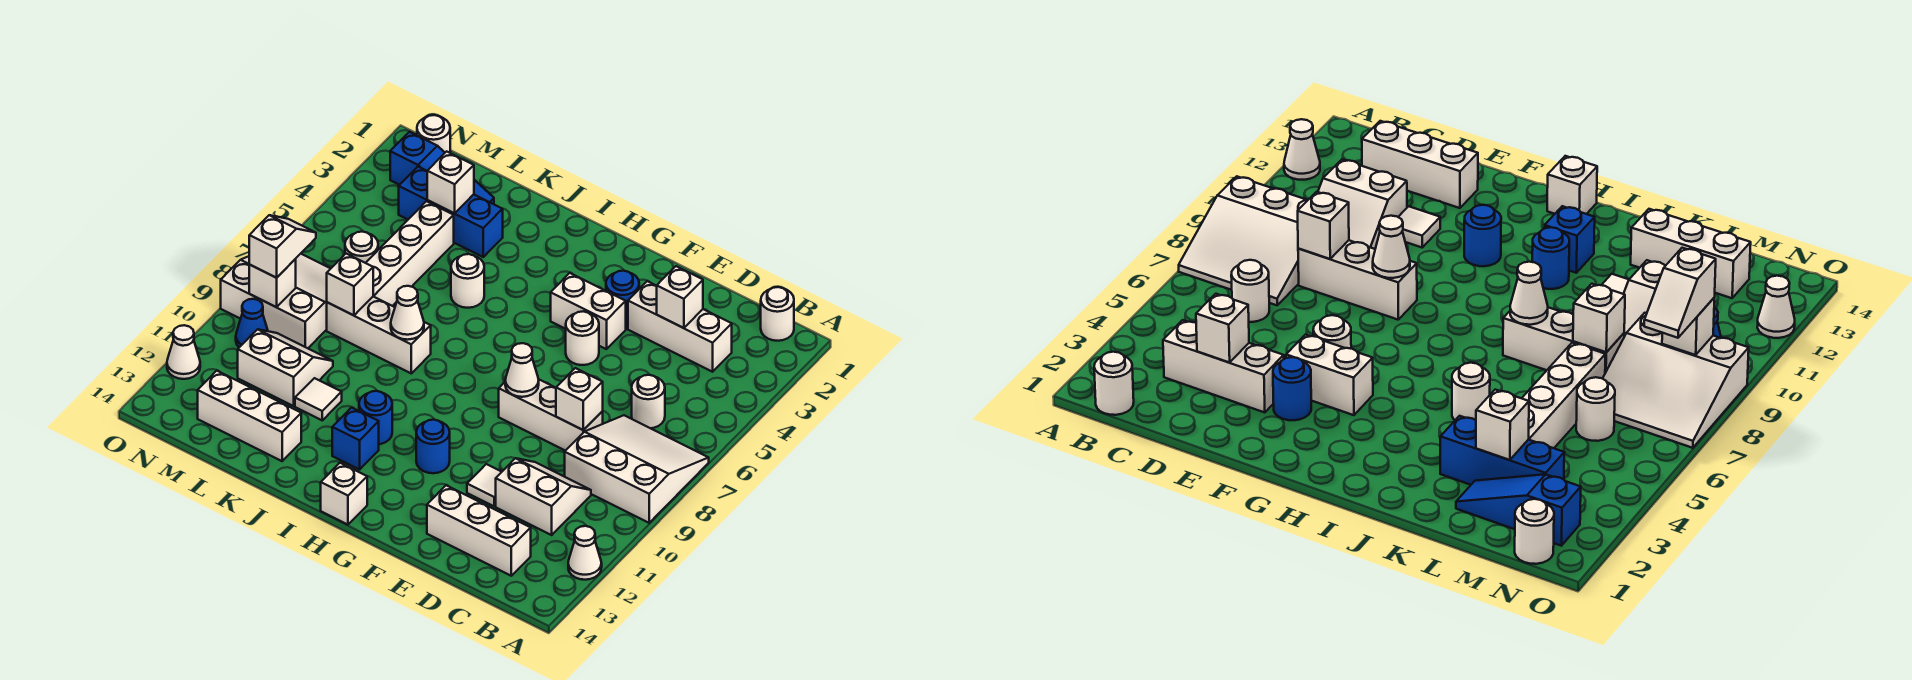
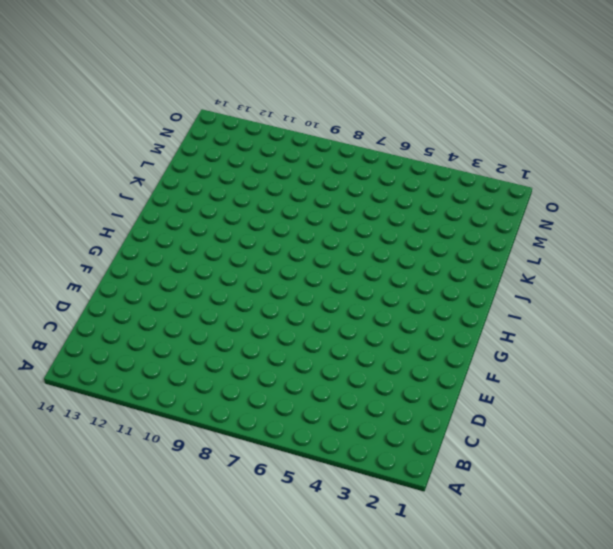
none -> white slope A7:C9 level 1 top 9
none -> white cone A12 level 1
none -> white round brick B1 level 1
none -> white brick C3:E3 level 1

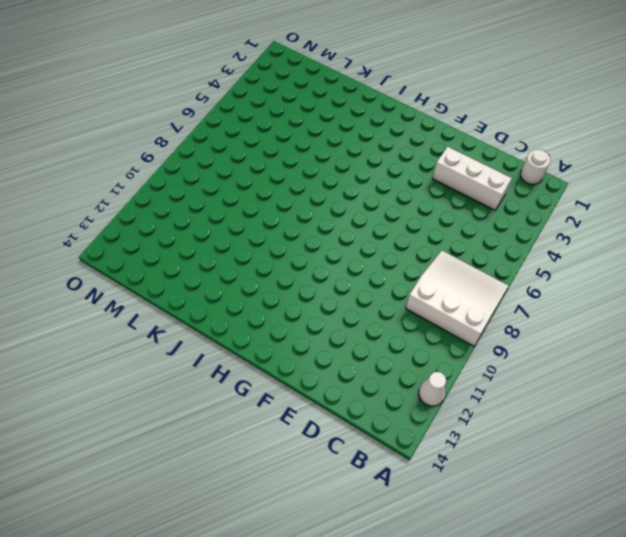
none -> white round brick C6 level 1
none -> white slope C10:D11 level 1 top 11
none -> white brick C13:E13 level 1
none -> white brick D8:F8 level 1

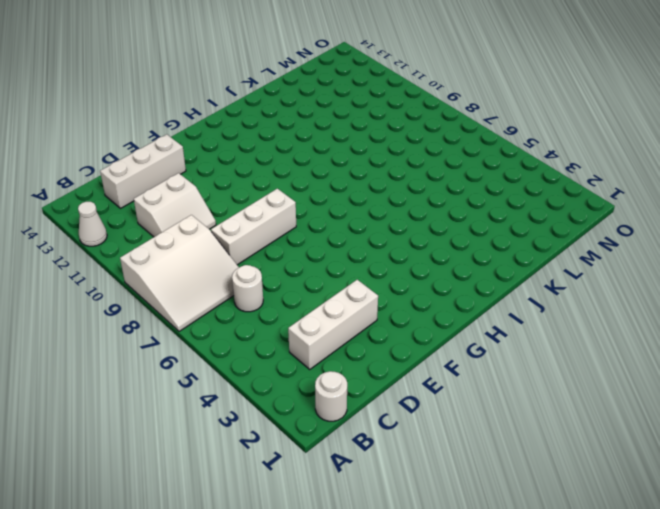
none -> white tile E11 level 1
none -> blue round brick F3 level 1
none -> white brick F4:G4 level 1
none -> white round brick F5 level 1

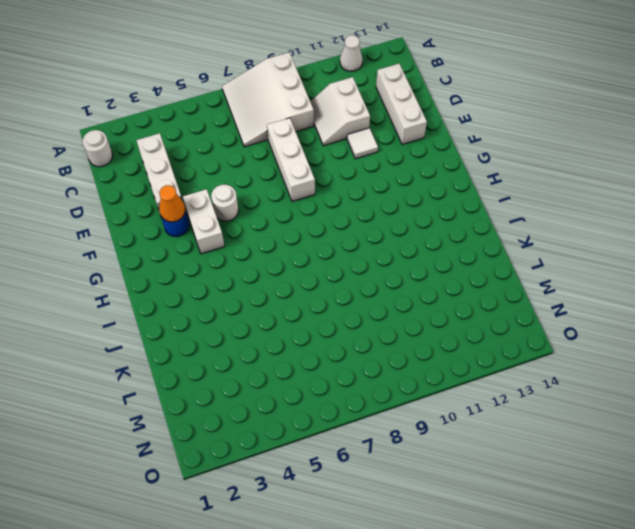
orange cone F3 level 2 -> none
none -> white round brick C6 level 1
none -> blue round brick G11 level 1
none -> white brick H14 level 1
none -> blue round brick I11 level 1

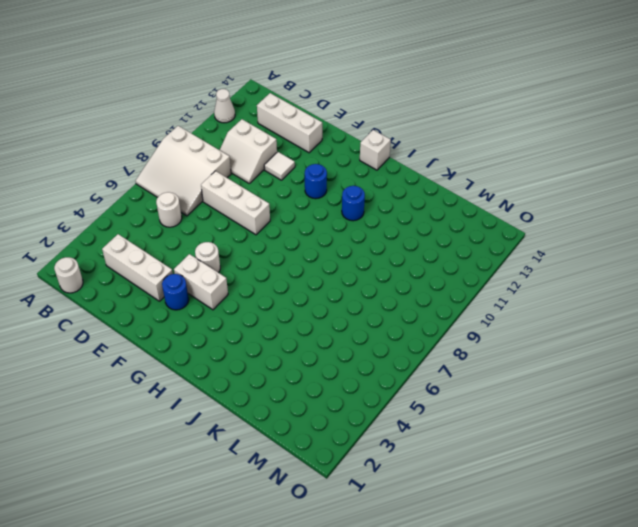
none -> blue brick I12 level 1
none -> white round brick J5 level 1
none -> white brick J8:L8 level 1
none -> blue brick K3:M3 level 1

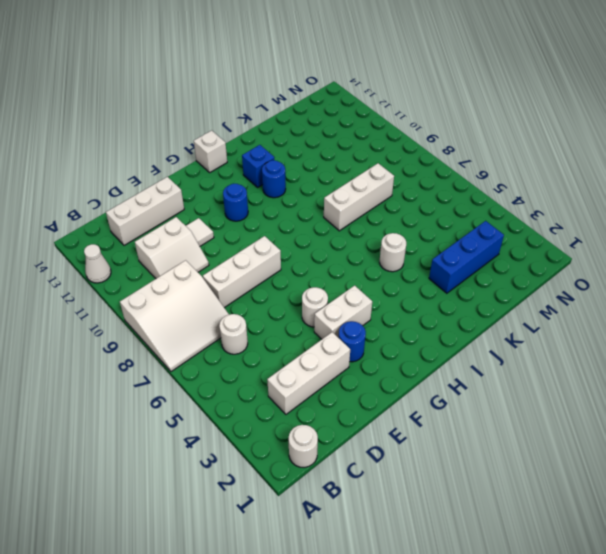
none -> white tile K11 level 1
none -> white brick K13:M13 level 1
none -> blue slope L2:N2 level 1 top N
none -> white brick L4:L7 level 1

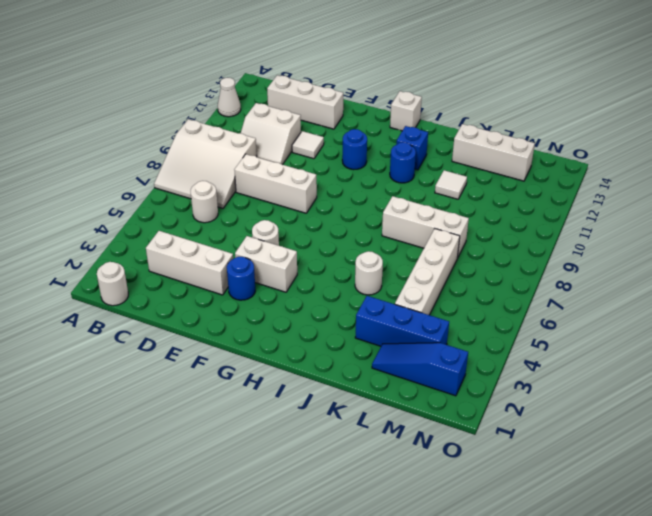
none -> white slope L10:M11 level 1 top 11
none -> white round brick M6 level 1
none -> white slope M7:O9 level 1 top 9
none -> white round brick N1 level 1

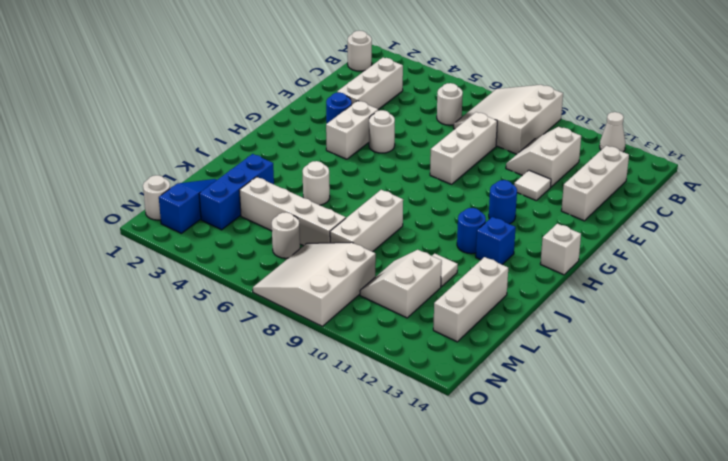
none -> blue cone N10 level 1
none -> white cone O12 level 1
none -> white brick D3 level 2
none -> white brick D8 level 2

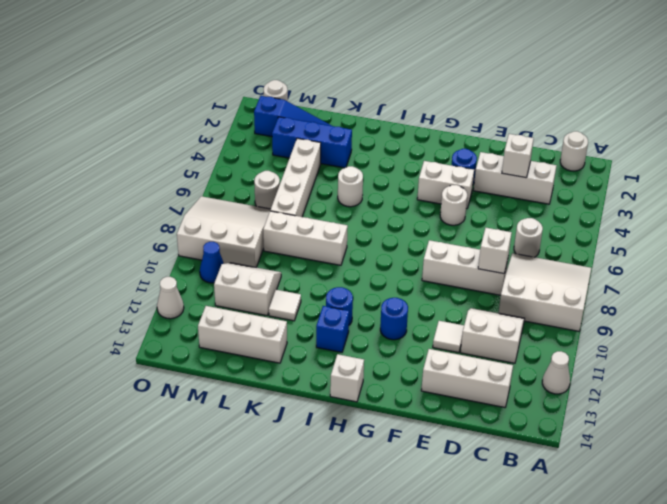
none -> white cone F8 level 2
none -> white cone J8 level 2
none -> white brick L3 level 2
none -> white brick L8 level 2

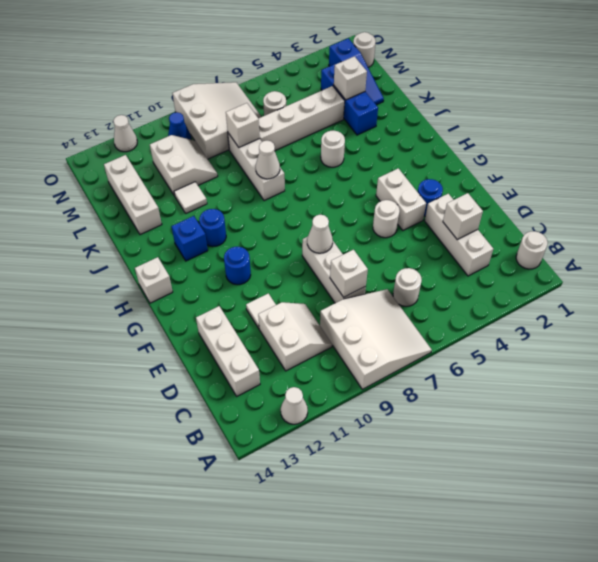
none -> white brick N9 level 2
none -> white slope N8:N9 level 3 top 9

